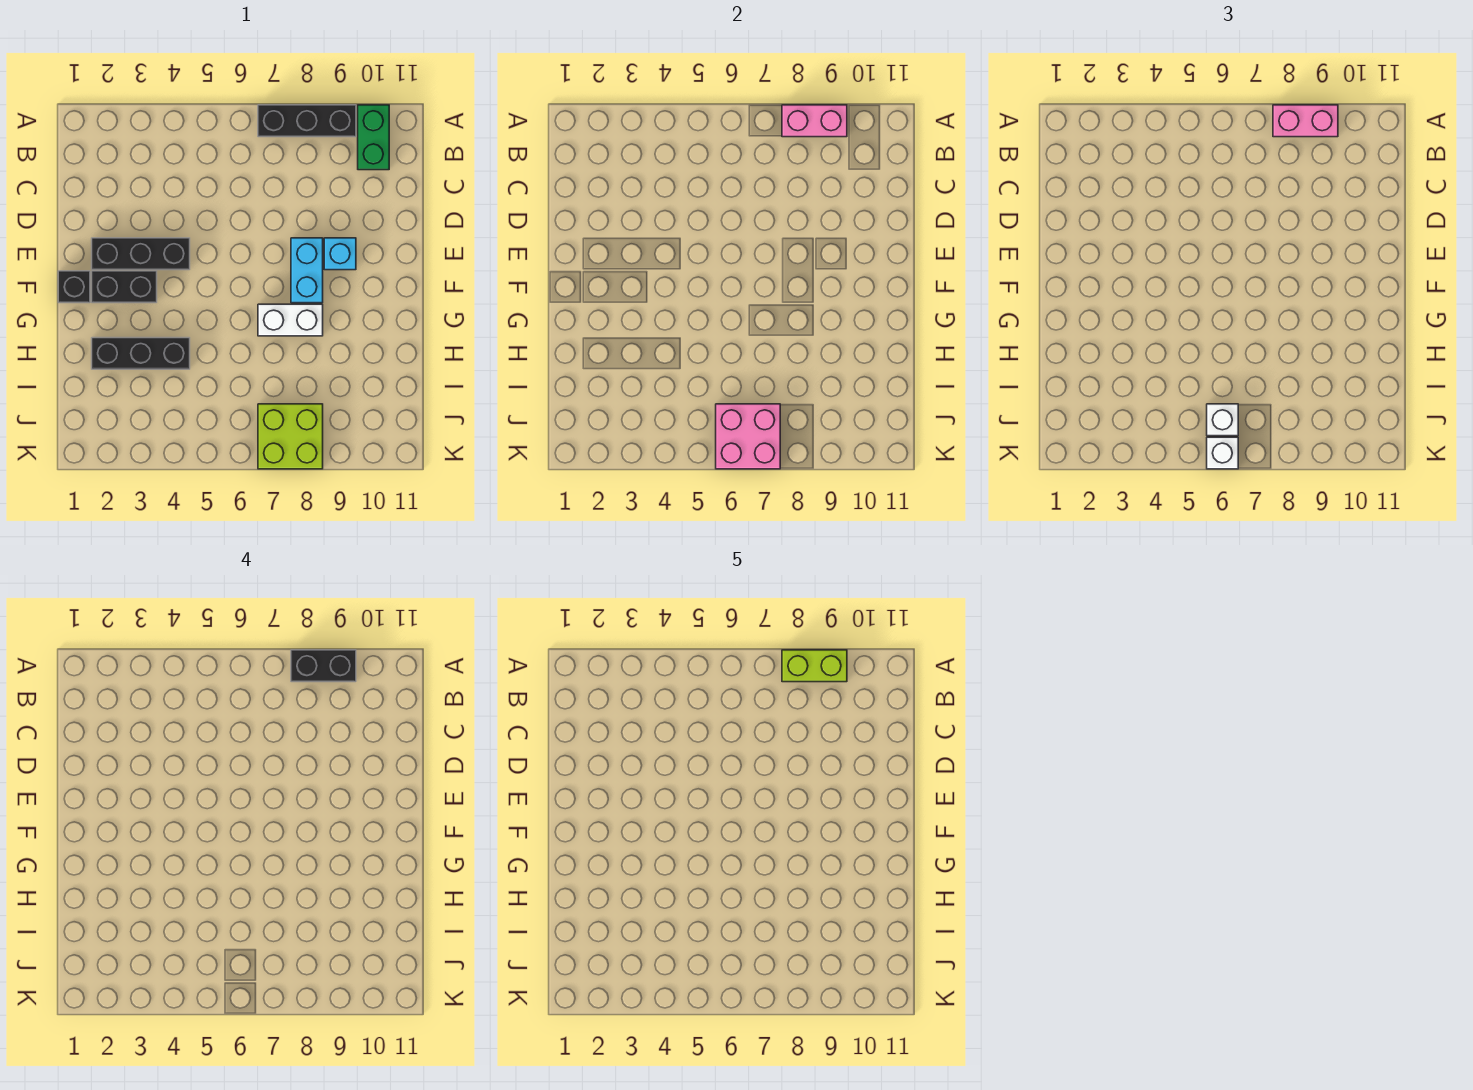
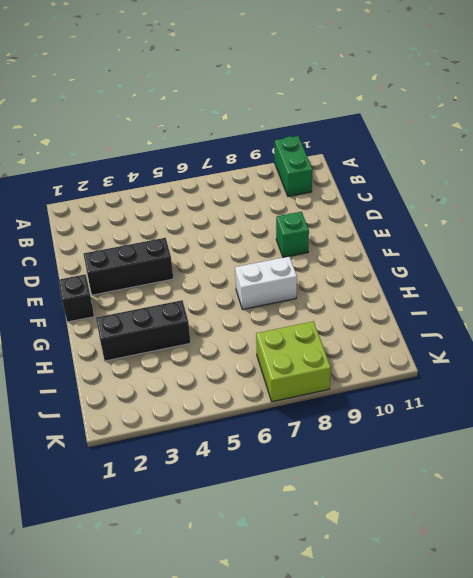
green brick E9 level 1 -> cyan brick E9 level 1
none -> black brick A7:A9 level 1
none -> cyan brick E8:F8 level 1
none -> black brick F2:F3 level 1

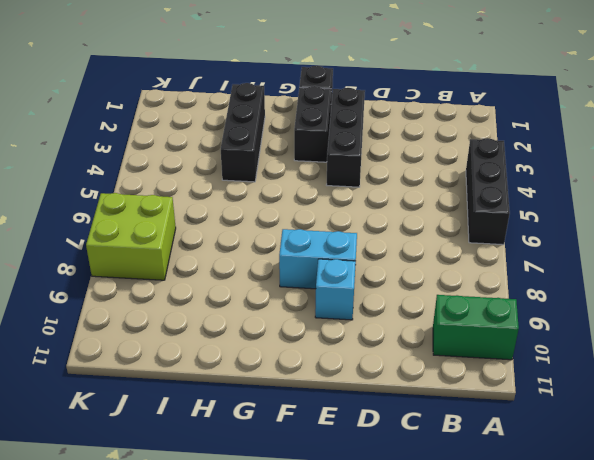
black brick A4:A6 level 1 -> black brick A7:A9 level 1
none -> white brick G7:G8 level 1
none -> pink brick A8:A9 level 2
none -> pink brick J6:K7 level 2

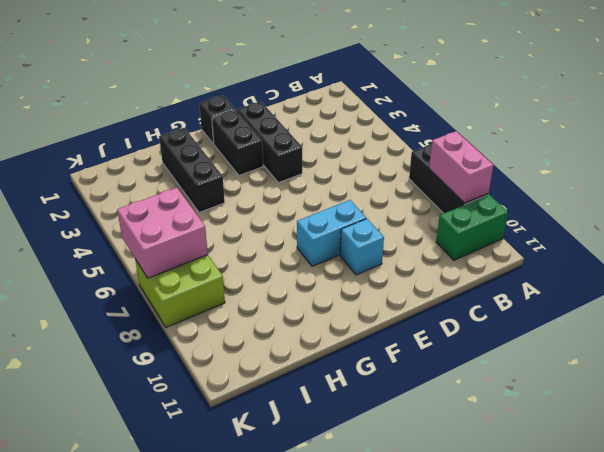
none -> white brick G7:G8 level 1
none -> pink brick A8:A9 level 3
none -> white brick J6 level 3

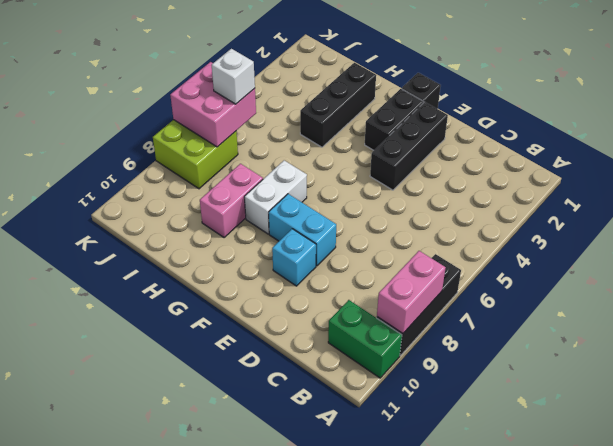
pink brick H8:H9 level 1 -> pink brick A8:A9 level 3
none -> white brick K6 level 3
none -> black brick A8:A9 level 4
none -> lime brick A8:A9 level 5

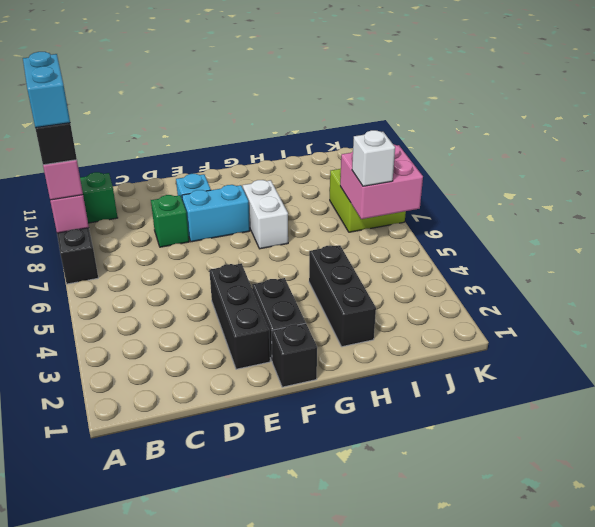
cyan brick A8:A9 level 5 -> lime brick A8:A9 level 5
green brick D8 level 1 -> none
none -> white brick K6 level 3

